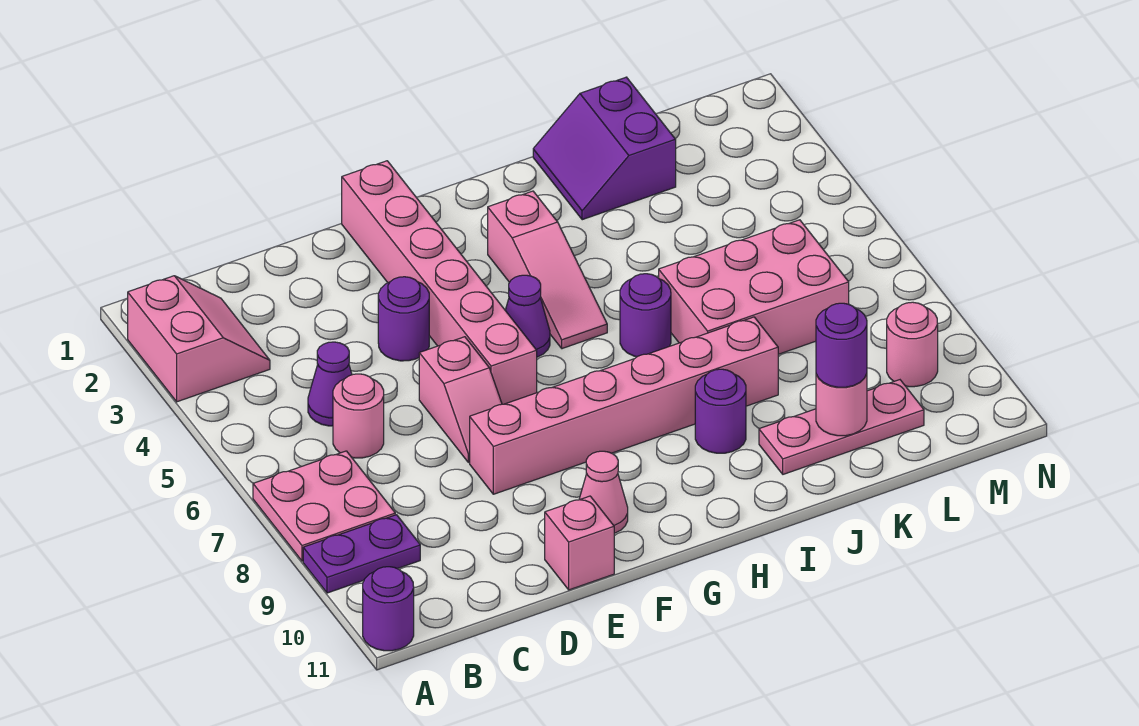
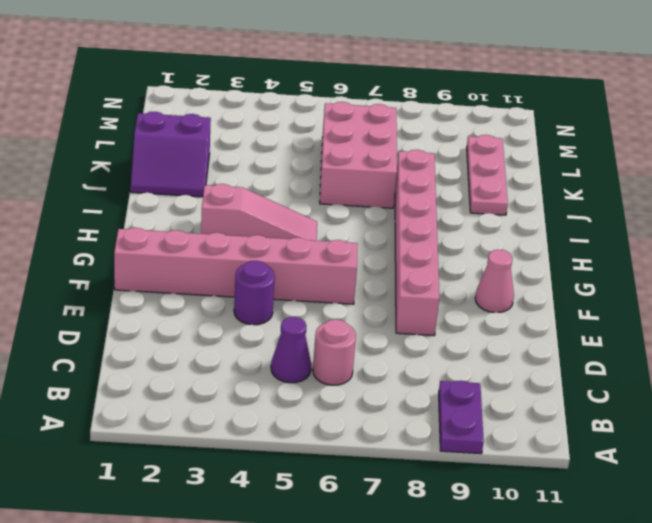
none -> pink slope A2:B3 level 1 top A
none -> pink plate A7:B8 level 1
none -> purple round brick A11 level 1

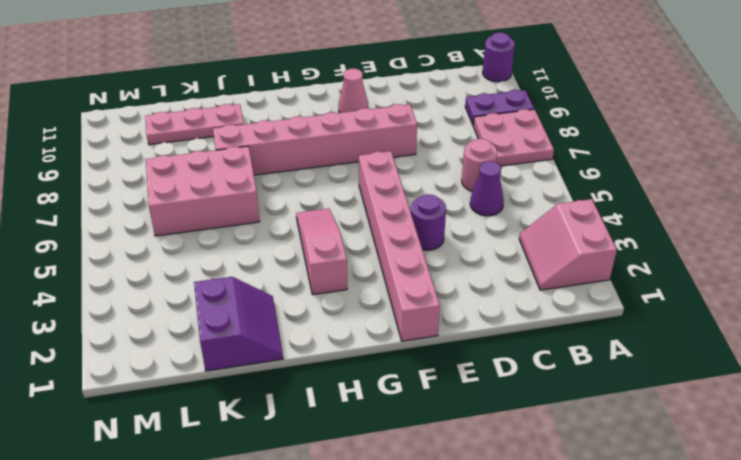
none -> pink slope E6:E7 level 1 top 6
none -> pink brick E11 level 1
none -> purple cone G5 level 1

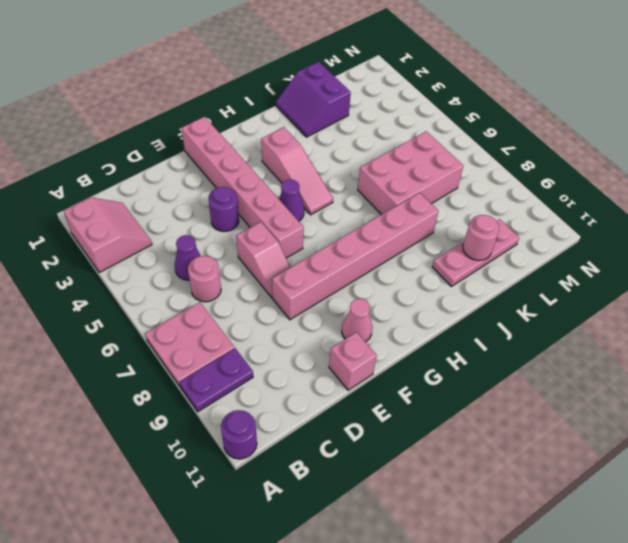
none -> purple round brick I6 level 1
none -> purple round brick I9 level 1
none -> pink round brick M9 level 1

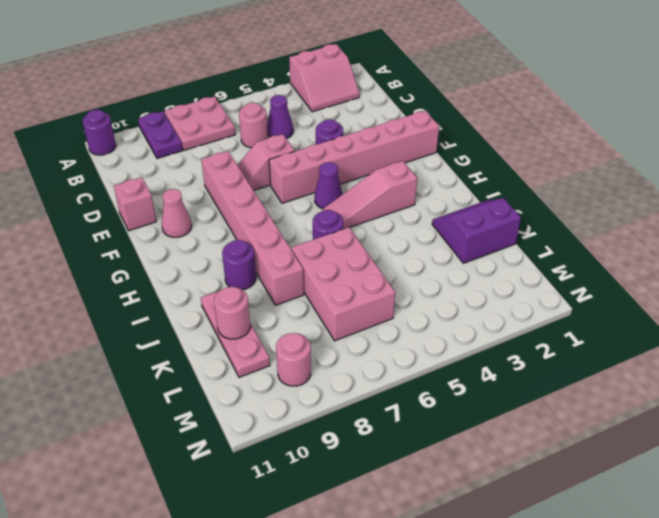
none -> purple round brick K10 level 3

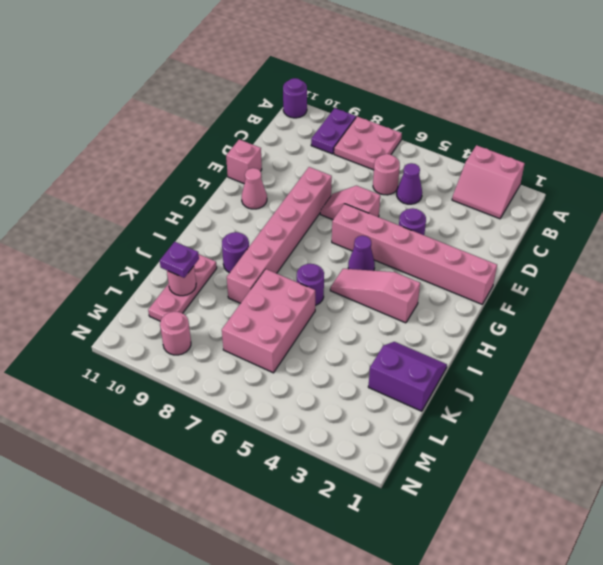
purple plate K10 level 3 -> purple round brick K10 level 3

